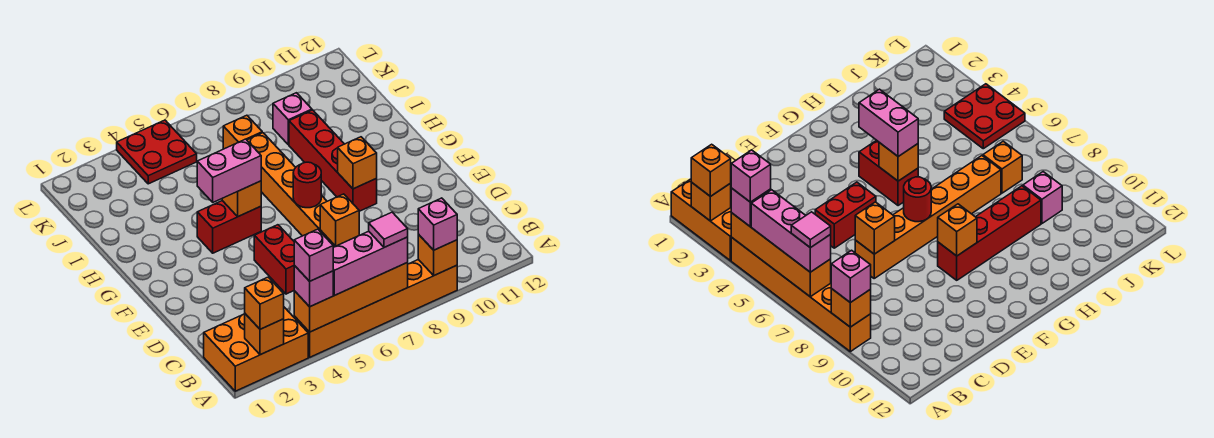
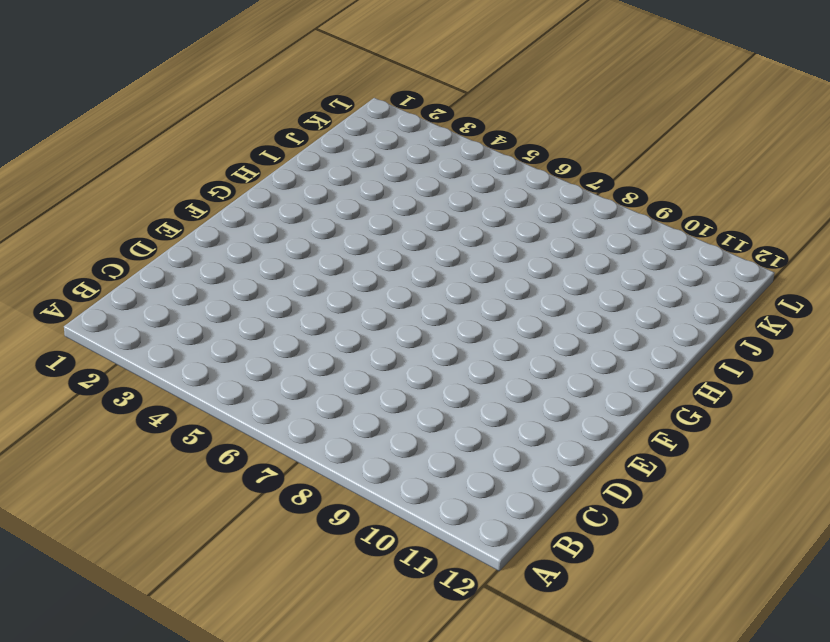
none -> orange brick A1:B3 level 1
none -> orange brick A4:A9 level 1
none -> red brick D5:E5 level 1

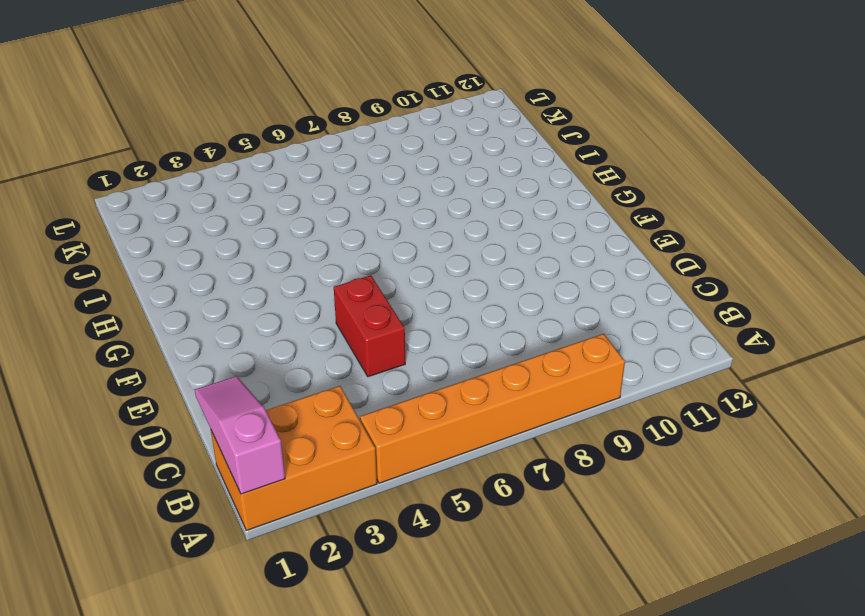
pink slope A1:C1 level 2 top A -> none
none -> orange brick D7:I7 level 1
none -> red brick F9:I9 level 1
none -> red brick G4:G5 level 1

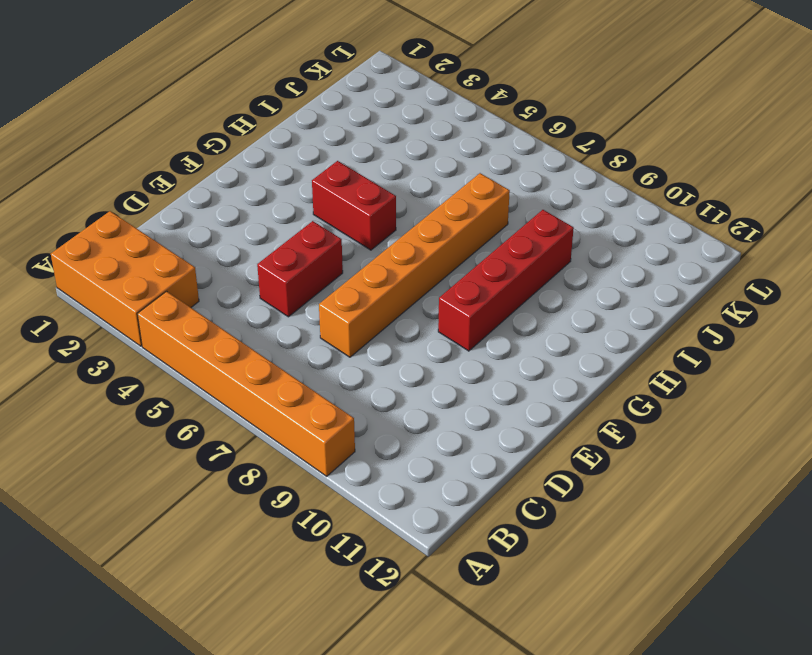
none -> orange brick J7 level 1
none -> pink brick J9 level 1
none -> red plate K4:L5 level 1

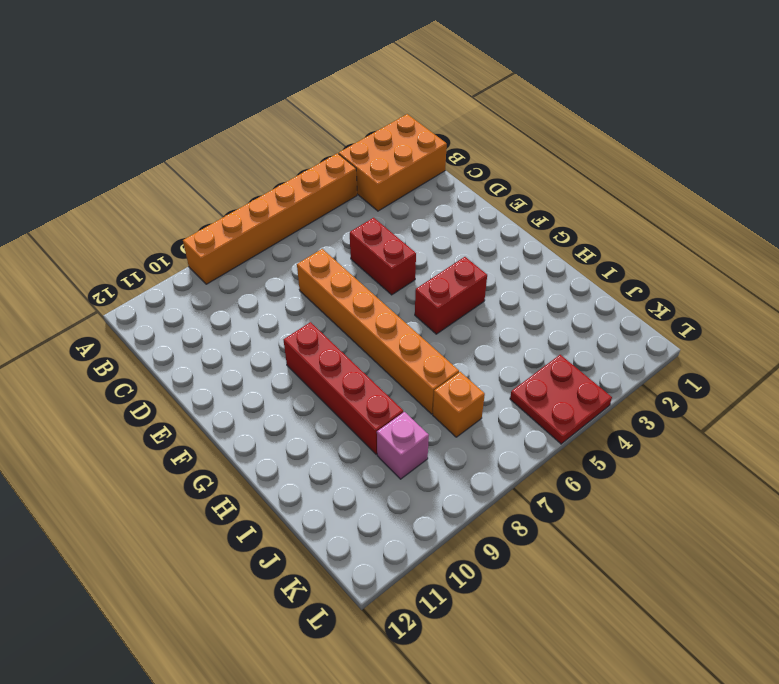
none -> orange brick A2 level 2
none -> orange brick A4:A7 level 2
none -> orange brick A9 level 2

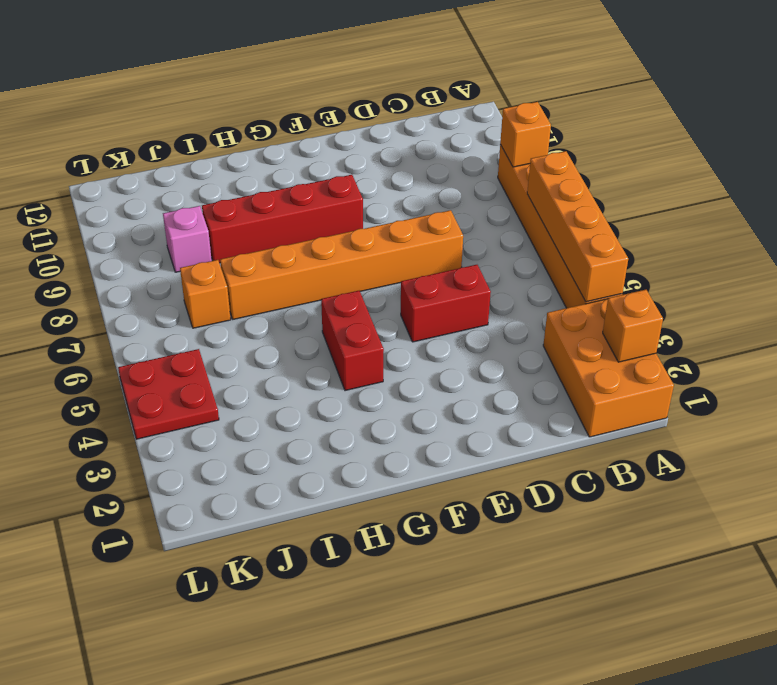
none -> orange brick D7 level 2
none -> red round brick F7 level 2
none -> orange brick F9 level 2

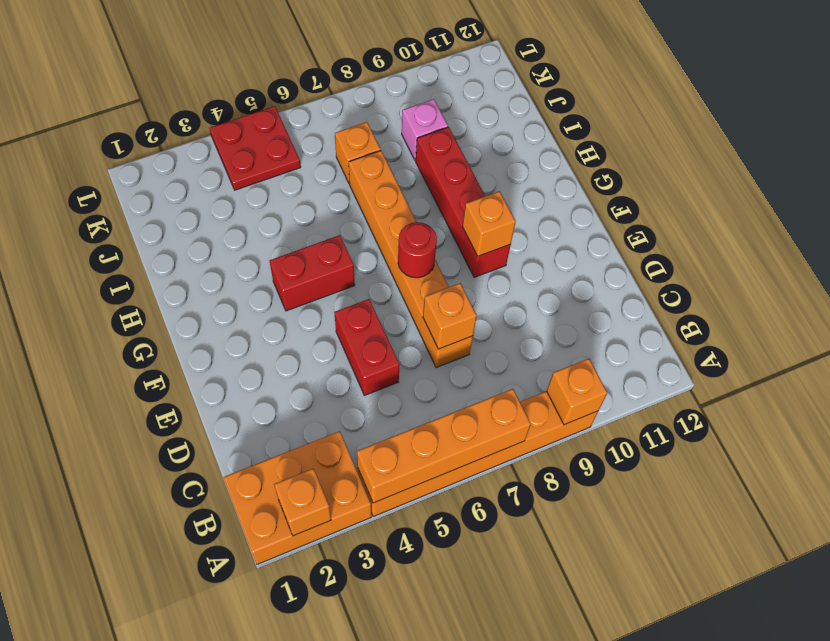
none -> orange brick G5 level 2
none -> orange brick A2 level 3
none -> pink brick A4 level 3

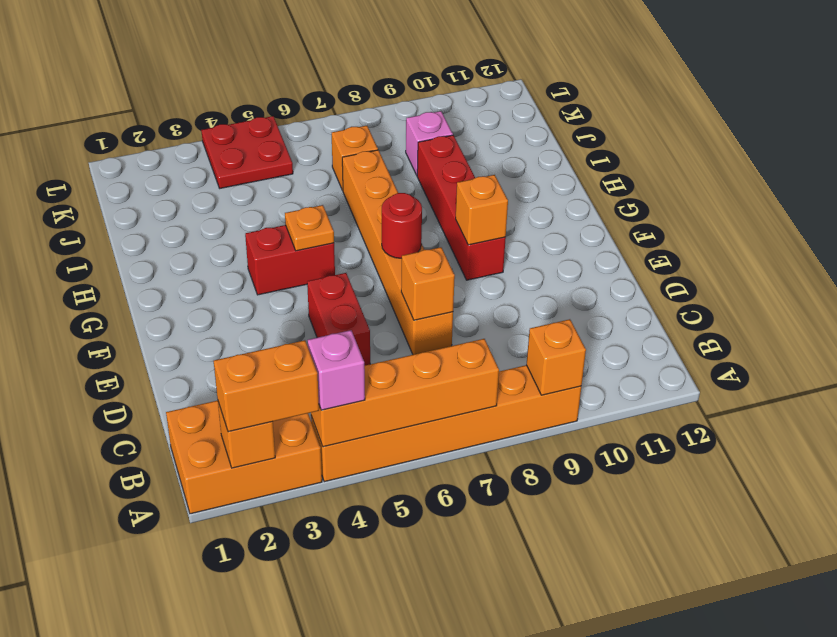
orange brick A2:A3 level 3 -> orange brick A2 level 3
orange plate G5 level 2 -> orange brick G5 level 2
none -> pink brick A5:A7 level 3
none -> pink brick A9 level 3
none -> pink brick G4:G5 level 3

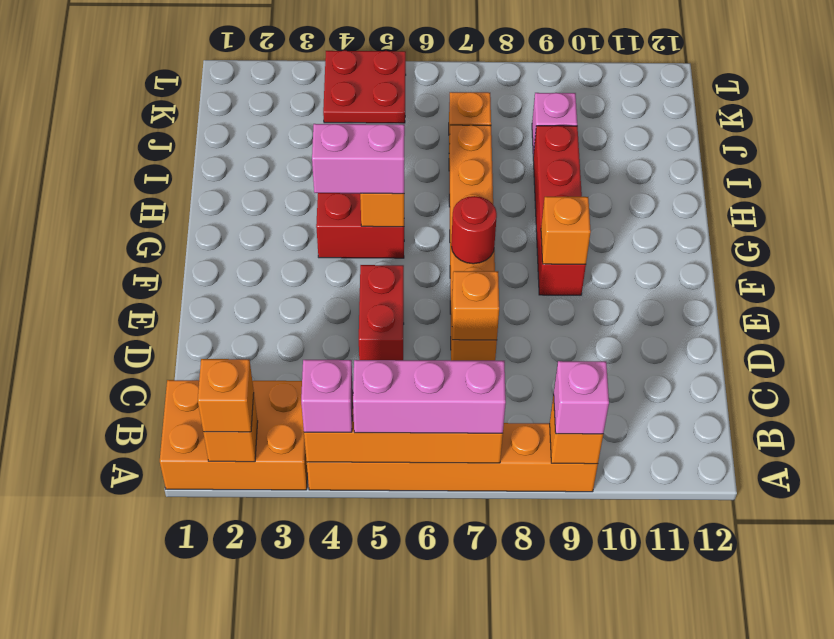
none -> pink brick A4 level 4
none -> pink tile A7 level 4

